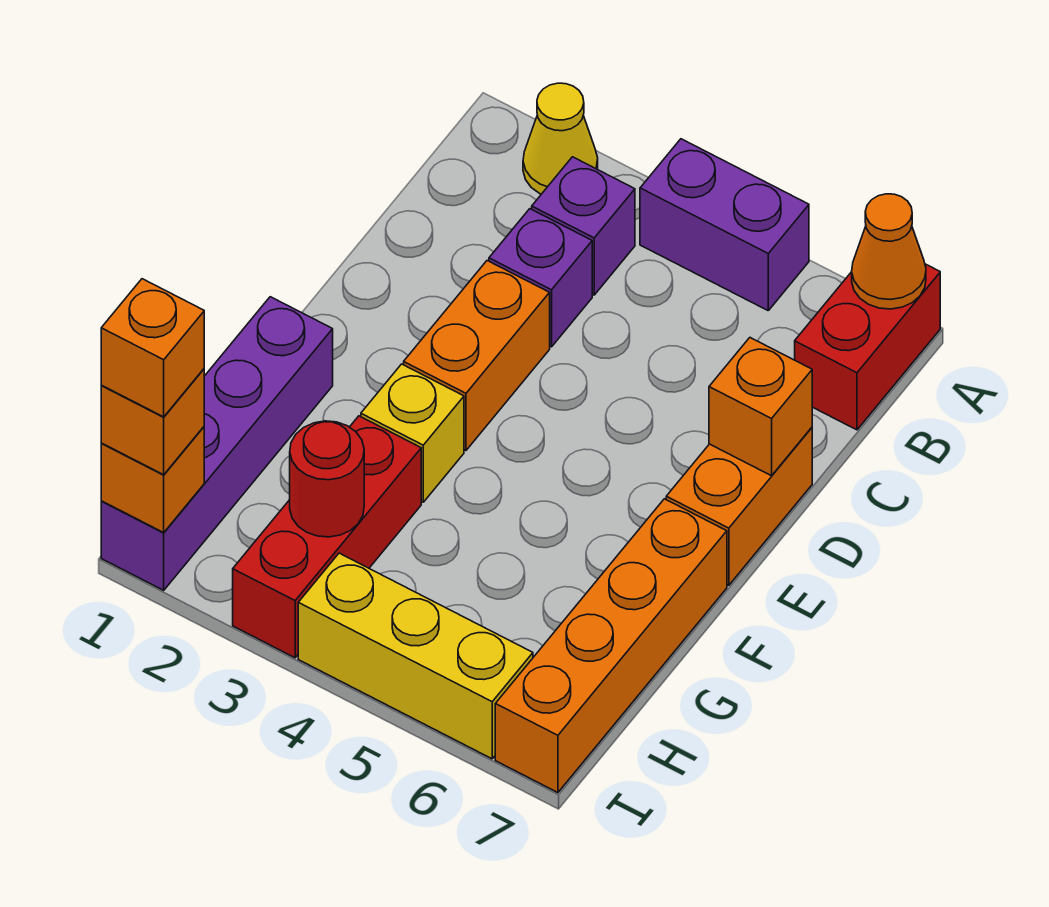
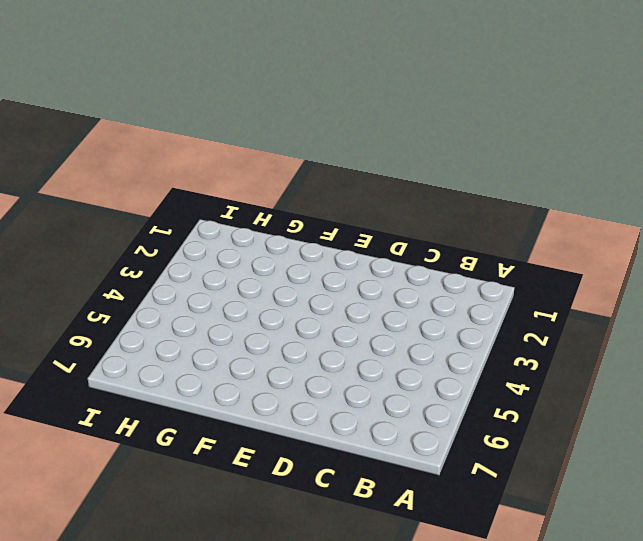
none -> yellow cone A2 level 1
none -> purple brick A4:A5 level 1
none -> red brick A7:B7 level 1

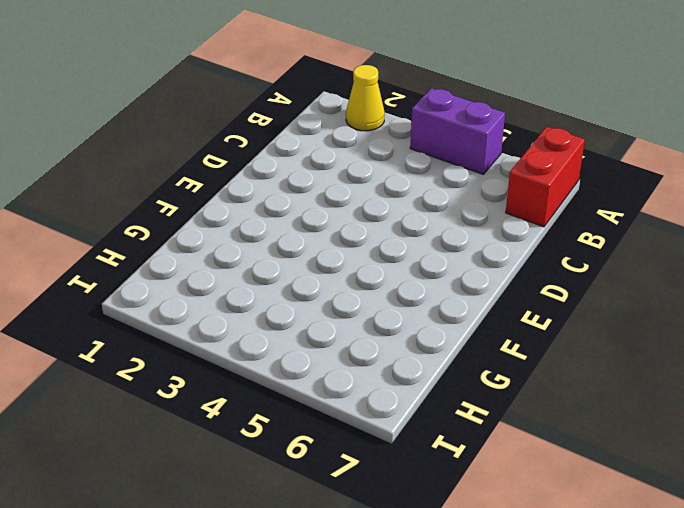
none -> purple brick B3 level 1
none -> purple brick C3 level 1
none -> orange brick D3:E3 level 1

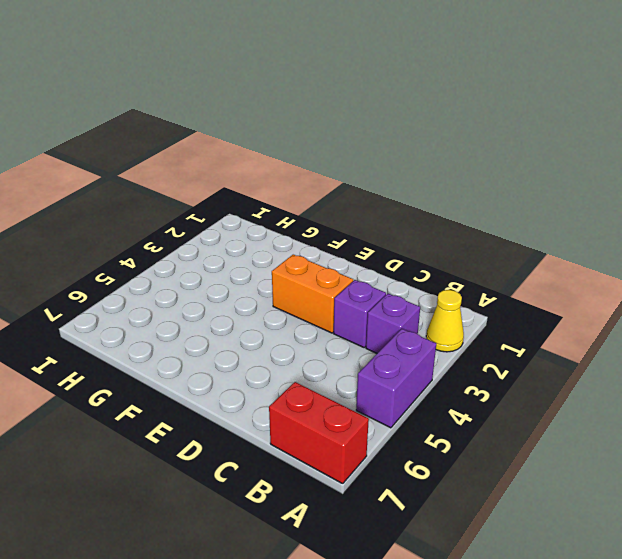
none -> orange brick D7:E7 level 1
none -> purple brick F1:I1 level 1
none -> yellow brick F3 level 1

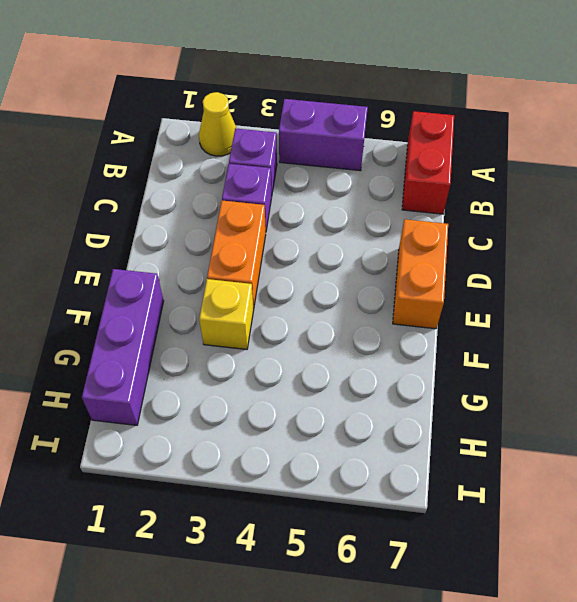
purple brick F1:H1 level 1 -> purple brick F1:I1 level 1
none -> orange brick F7:I7 level 1
none -> red brick G3:I3 level 1
none -> yellow brick I4:I6 level 1

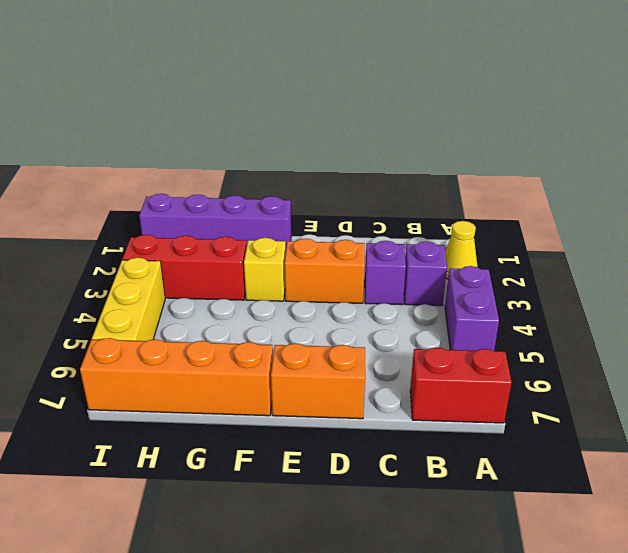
none -> orange cone A7 level 2
none -> orange brick D7 level 2
none -> red round brick H3 level 2

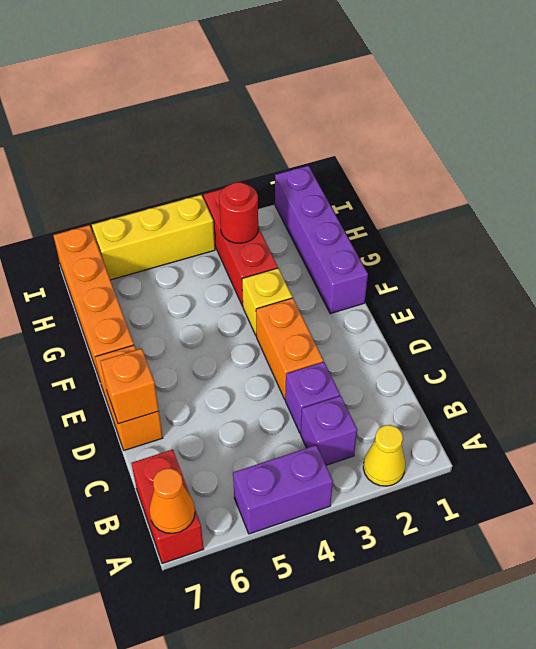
none -> orange brick I1 level 2
none -> orange brick I1 level 3
none -> orange brick I1 level 4

